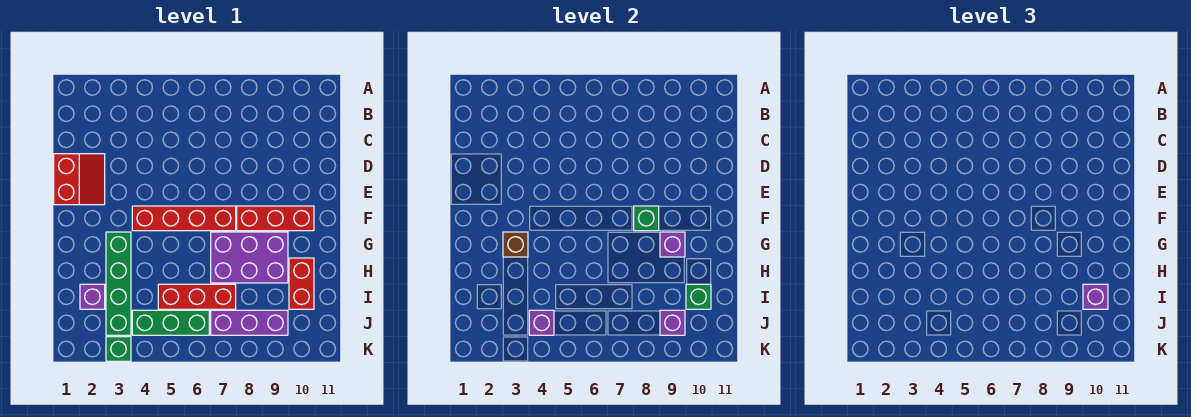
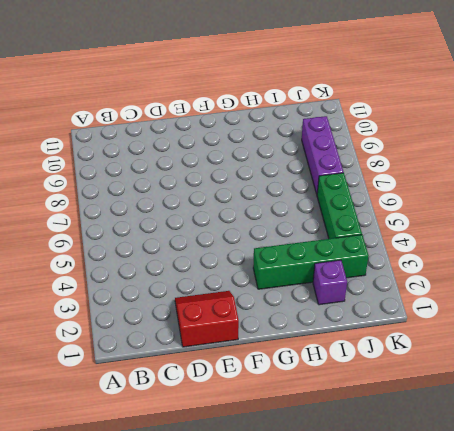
none -> red brick F4:F7 level 1
none -> red brick F8:F10 level 1
none -> purple brick G7:H9 level 1

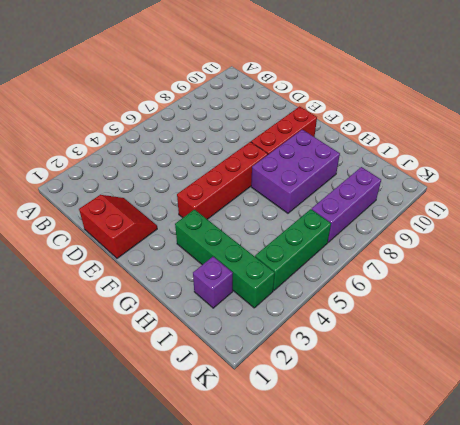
none -> red brick H10:I10 level 1
none -> red brick I5:I7 level 1
none -> green brick K3 level 1

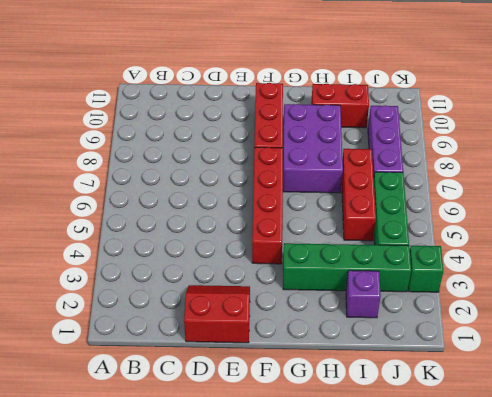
none -> green brick F8 level 2
none -> brown brick G3 level 2
none -> purple brick G9 level 2

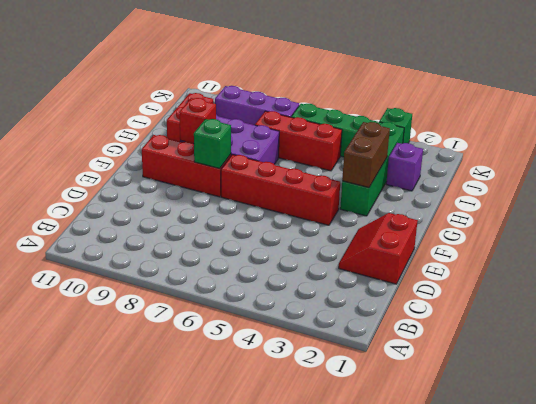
brown brick G3:H3 level 2 -> brown brick G3 level 2
red brick G9 level 2 -> purple brick G9 level 2
none -> green brick I10 level 2
none -> purple brick J4 level 2
none -> purple brick J9 level 2

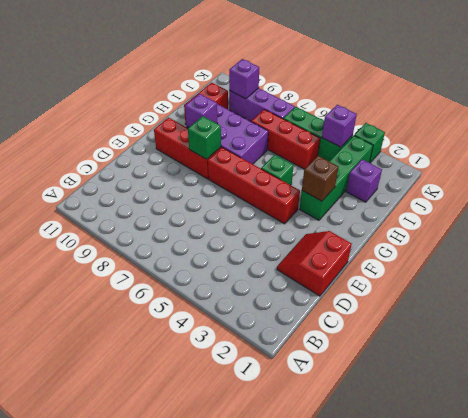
green brick G5 level 1 -> green brick I10 level 2
none -> purple brick I10 level 3

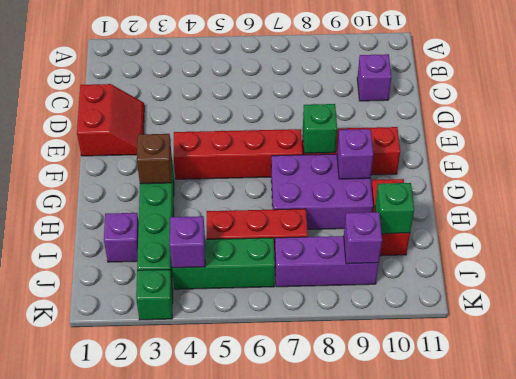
purple brick C10 level 1 -> purple brick I10 level 3

